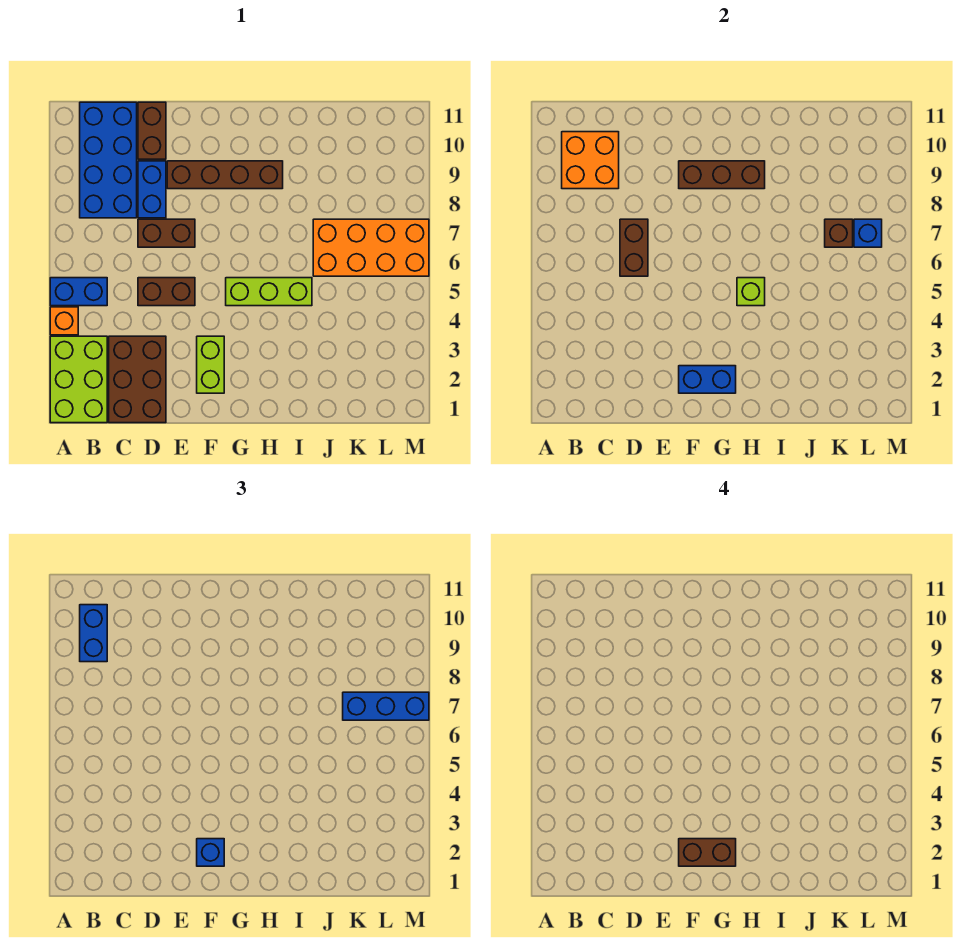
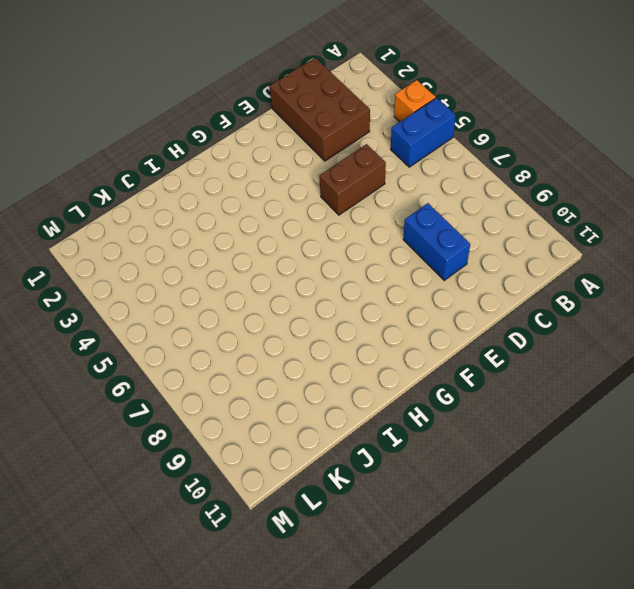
none -> lime brick A1:B3 level 1
none -> blue brick B8:C11 level 1
none -> brown brick D7:E7 level 1

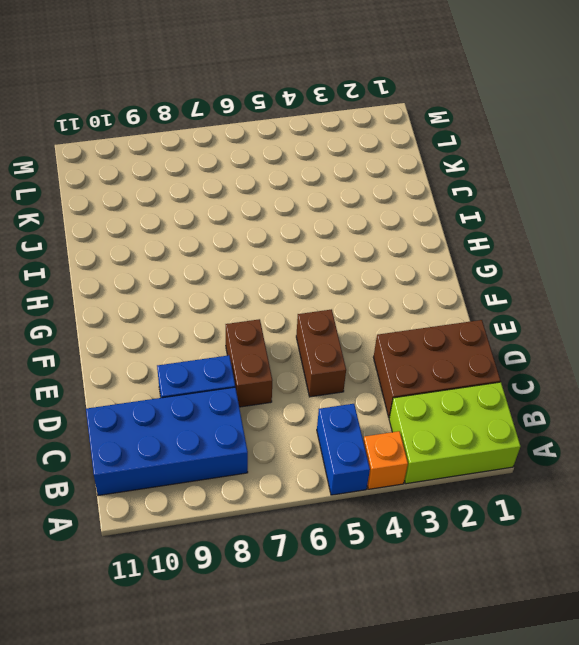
none -> brown brick D10:D11 level 1
none -> brown brick E9:H9 level 1
none -> lime brick F2:F3 level 1

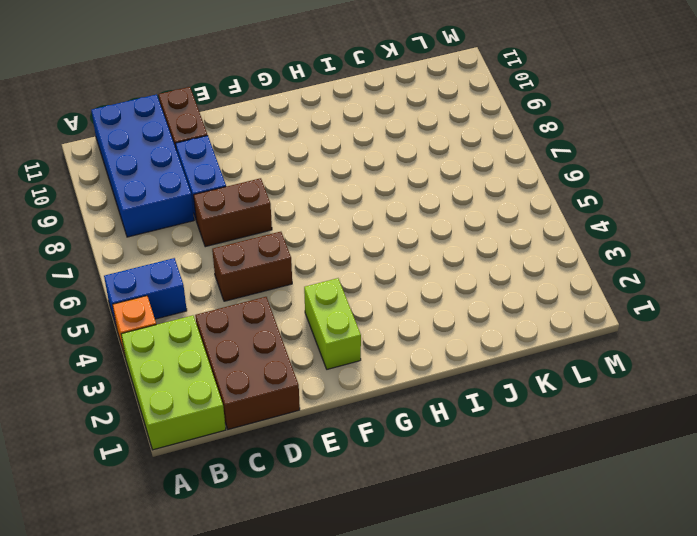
none -> brown brick E9:H9 level 1
none -> lime brick G5:I5 level 1
none -> orange brick J6:M7 level 1

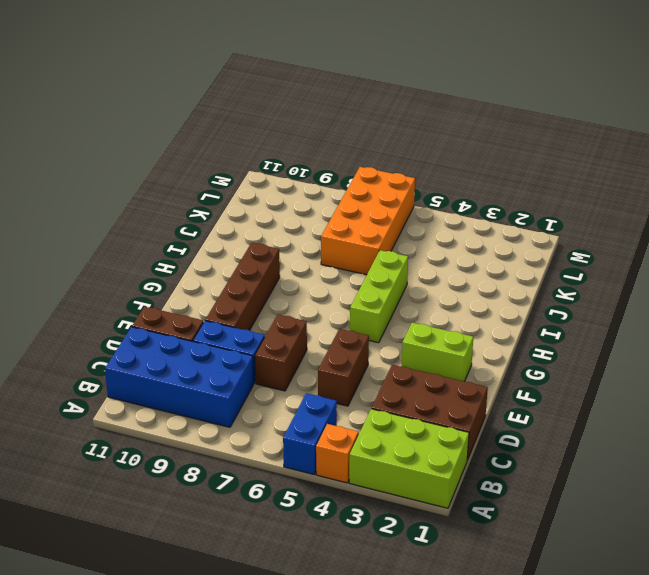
none -> orange brick B9:C10 level 2
none -> brown brick D6:D7 level 2
none -> blue brick F2:G2 level 2

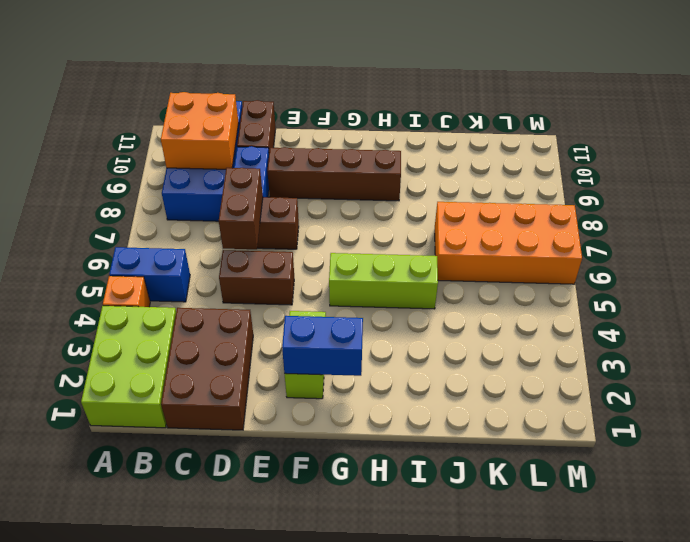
none -> brown brick F9:H9 level 2
none -> lime brick H5 level 2
none -> brown brick K7 level 2

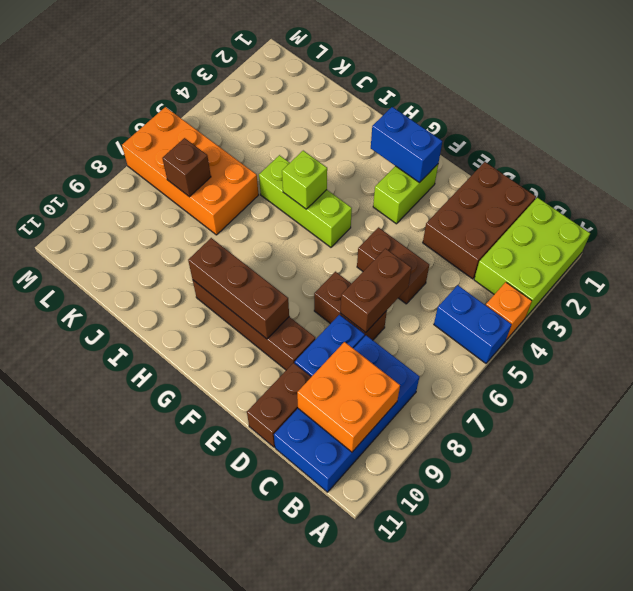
none -> blue brick L7 level 2
none -> blue brick B9:B10 level 3
none -> blue brick F2 level 3

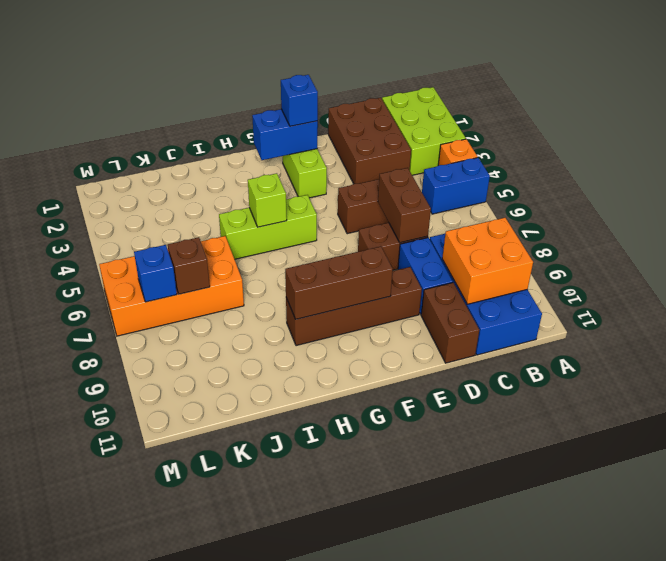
none -> blue brick B9:B10 level 3
none -> blue brick K7:M7 level 3
none -> brown brick F2:G2 level 4

